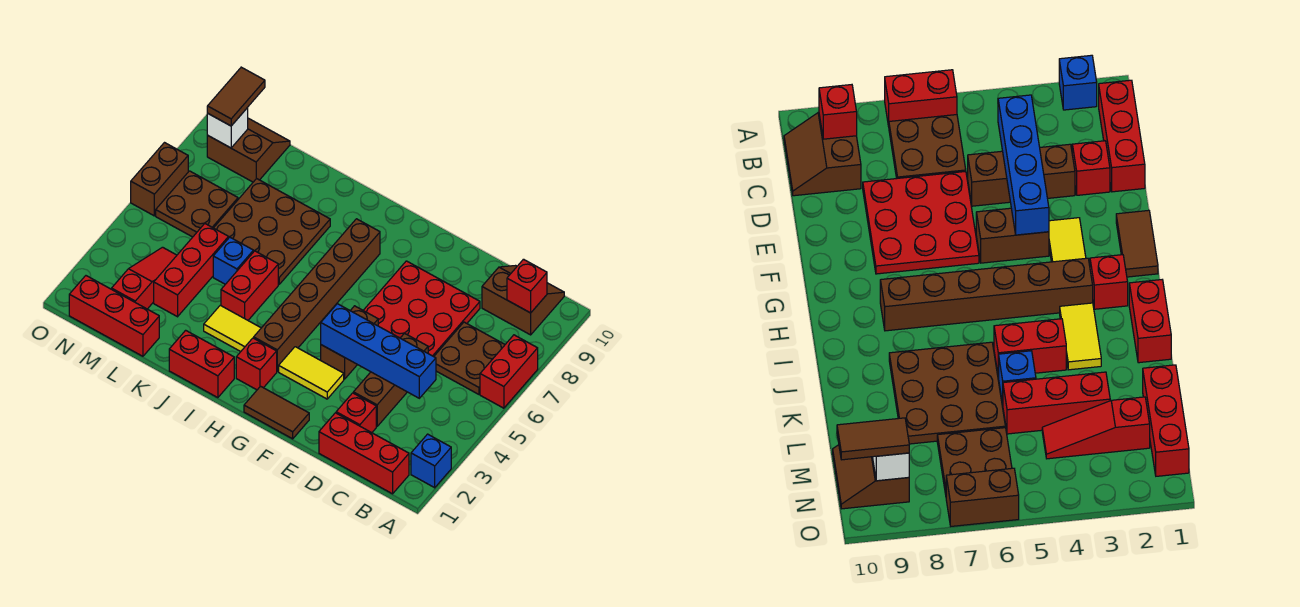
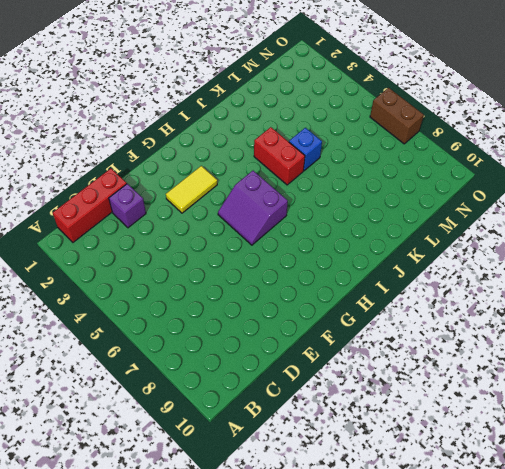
purple brick D2 level 1 -> red brick D2 level 1
purple slope G5:H6 level 1 top H -> brown brick H3:H8 level 1
none -> blue brick A2 level 1
none -> red brick A6:A7 level 1
none -> brown plate B6:C7 level 1

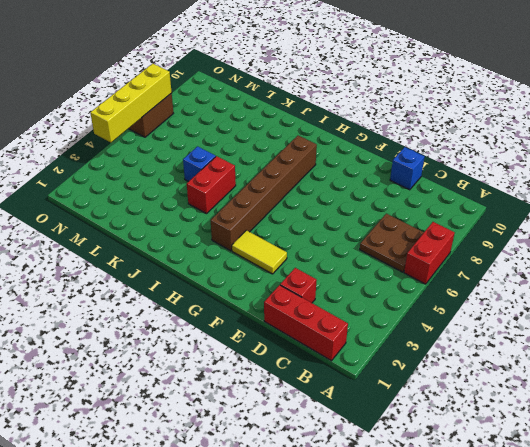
blue brick D10 level 1 -> blue brick A2 level 1
yellow brick O4:O7 level 2 -> none
none -> brown slope B9:C10 level 1 top 9
none -> brown brick D3:D5 level 1
none -> red plate D6:F8 level 1

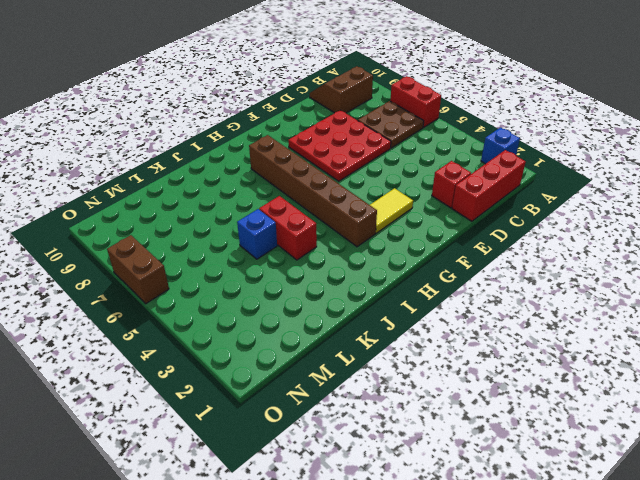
none -> brown brick D3:D5 level 1
none -> brown tile F1:G1 level 1
none -> brown brick F4:F5 level 1

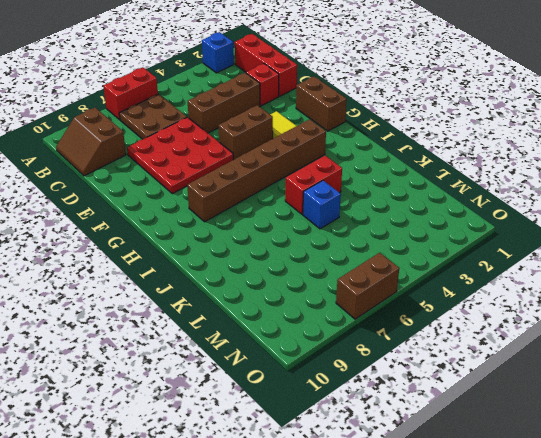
brown brick F1:G1 level 1 -> brown tile F1:G1 level 1
none -> red brick H2 level 1
none -> red brick I1:J1 level 1
none -> yellow tile I3:J3 level 1

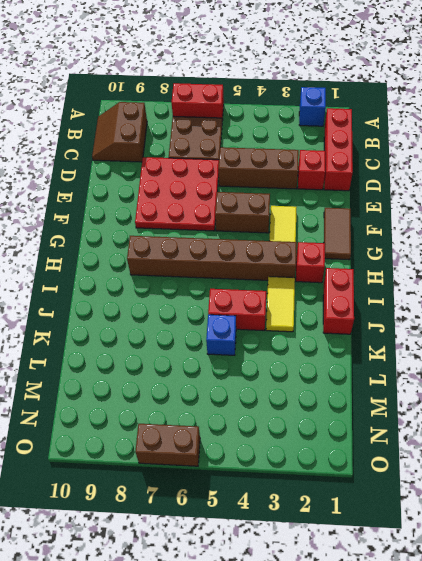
none -> brown plate J6:L8 level 1
none -> red brick L1:N1 level 1
none -> red brick L3:L5 level 1

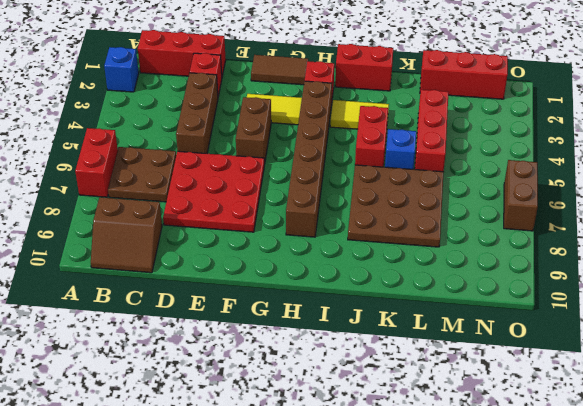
none -> red slope M2:M4 level 1 top 2
none -> brown plate M6:N7 level 1
none -> brown slope M9:N10 level 1 top 9

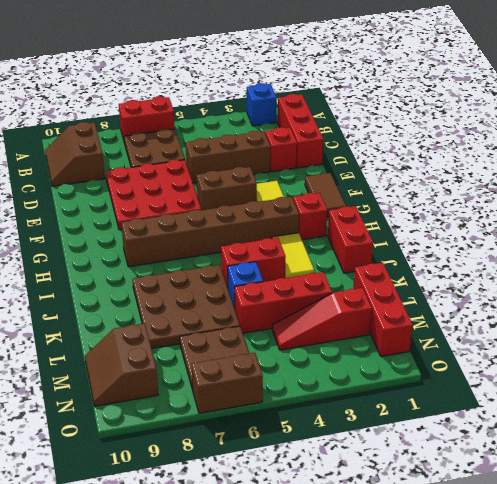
none -> red brick B9 level 2
none -> blue brick C4:F4 level 2
none -> white brick N9 level 2

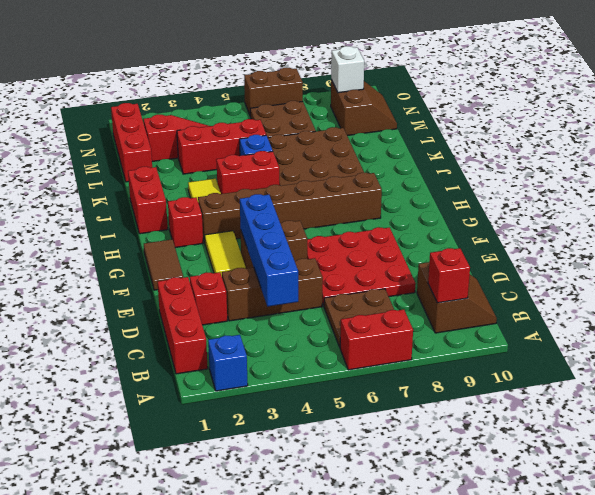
none -> brown tile N9:N10 level 3

